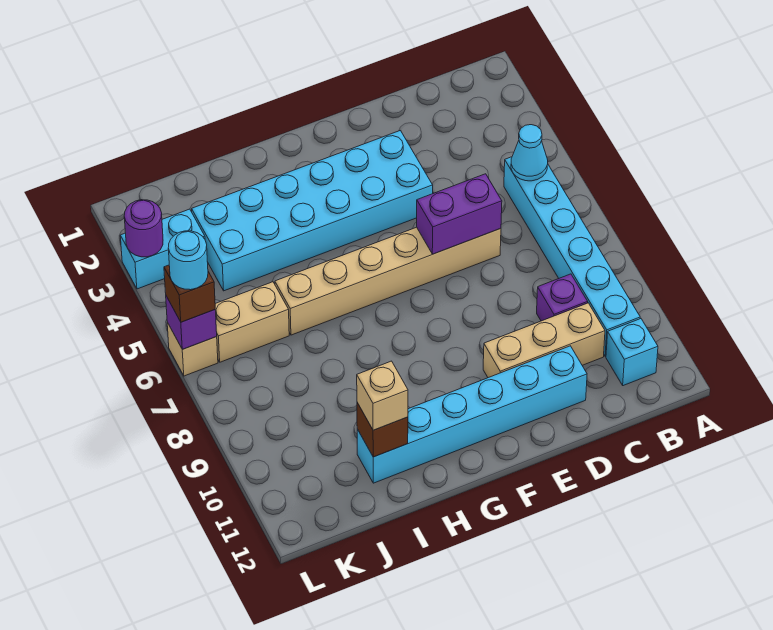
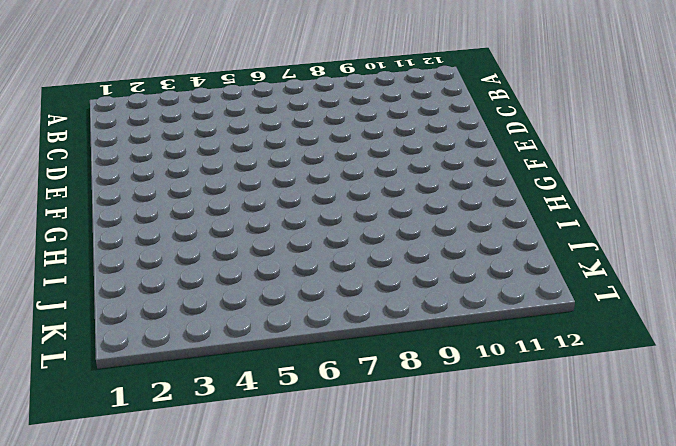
none -> cyan brick B5:B10 level 1
none -> cyan brick B11 level 1
none -> purple brick C9 level 1

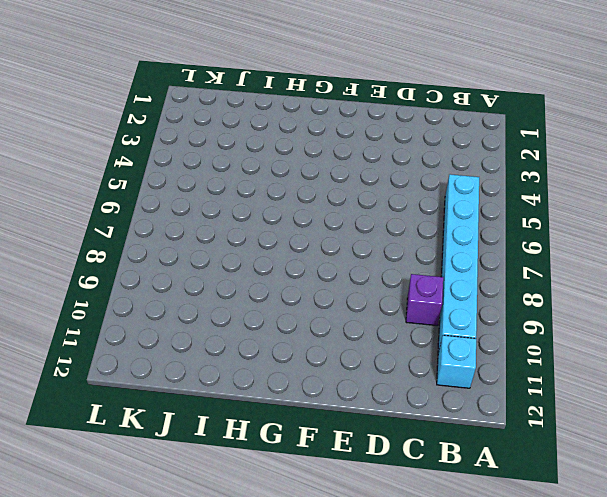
none -> tan brick C10:E10 level 1
none -> tan brick D6:I6 level 1
none -> cyan brick D11:I11 level 1

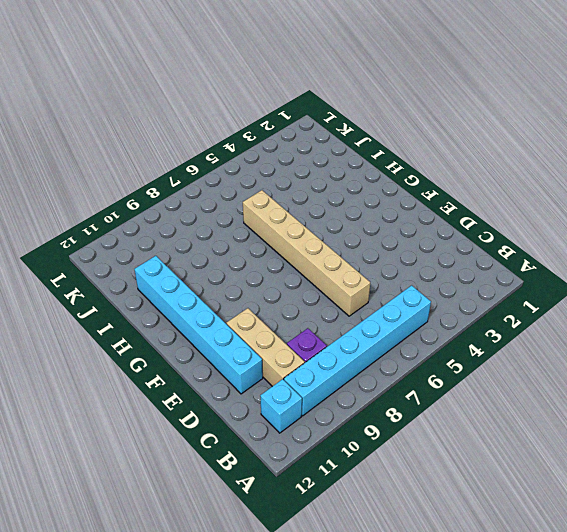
none -> cyan brick E3:J4 level 1
none -> tan brick J6:K6 level 1
none -> cyan brick K3:L3 level 1

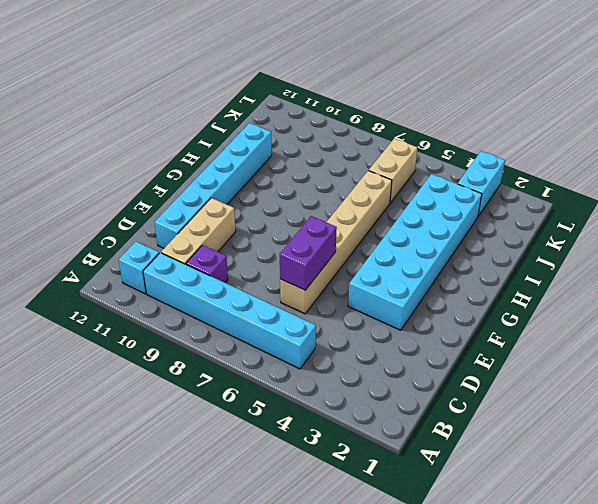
none -> tan brick L6 level 1
none -> cyan cone B5 level 2
none -> brown brick I11 level 2

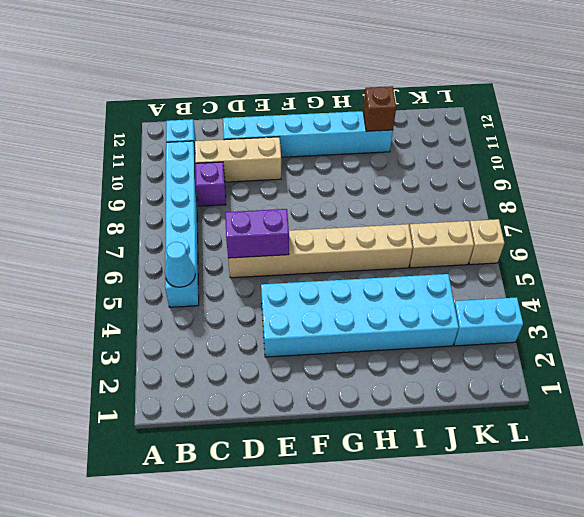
none -> purple round brick L3 level 2
none -> purple brick L6 level 2
none -> tan brick I11 level 3

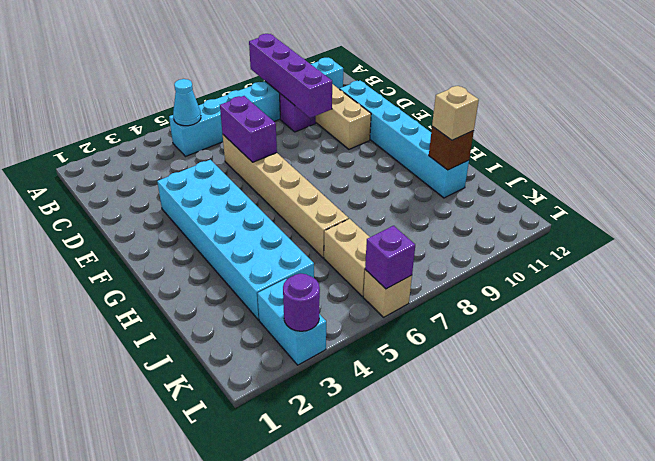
purple brick A9:D9 level 2 -> none
none -> brown brick L6 level 3
none -> cyan round brick L6 level 4

